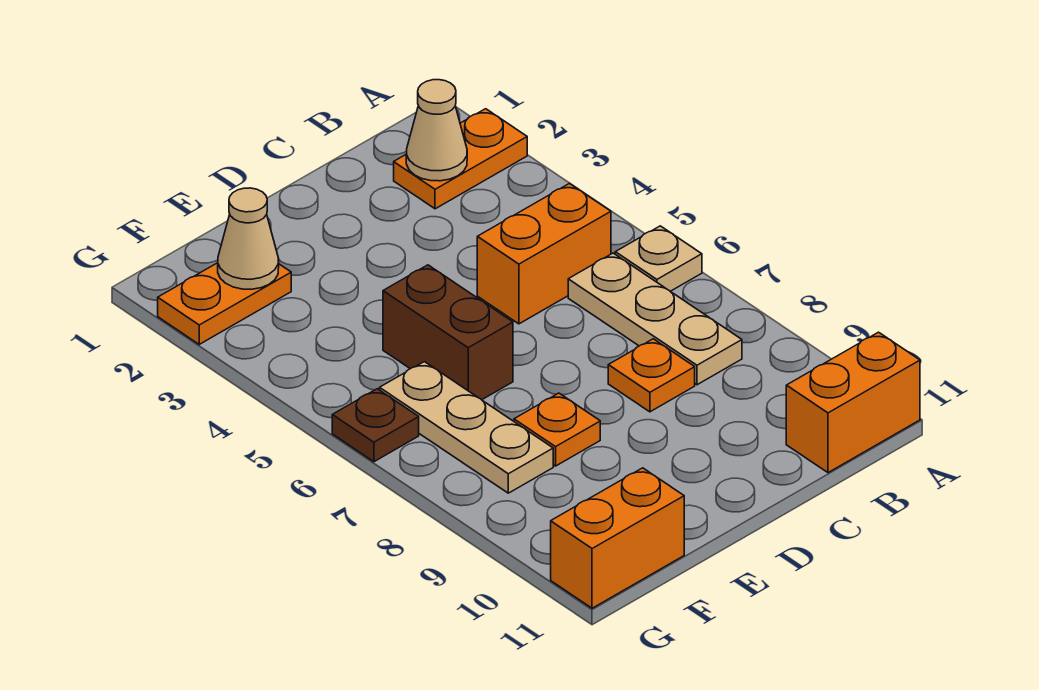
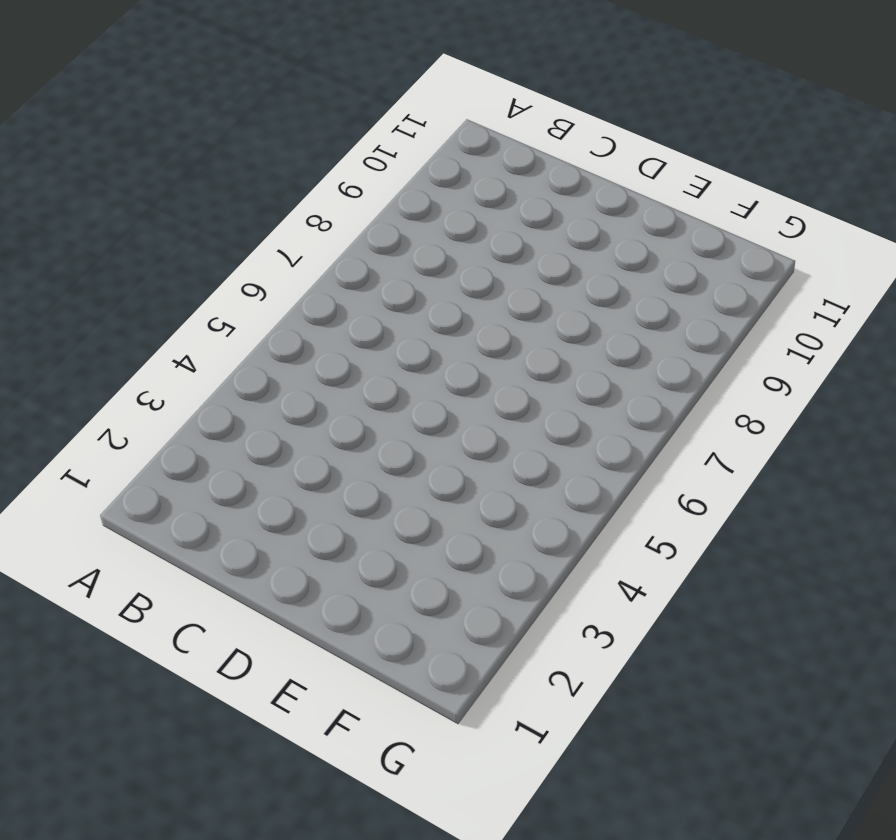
none -> orange plate A2:B2 level 1
none -> tan plate A6 level 1
none -> orange brick A11:B11 level 1

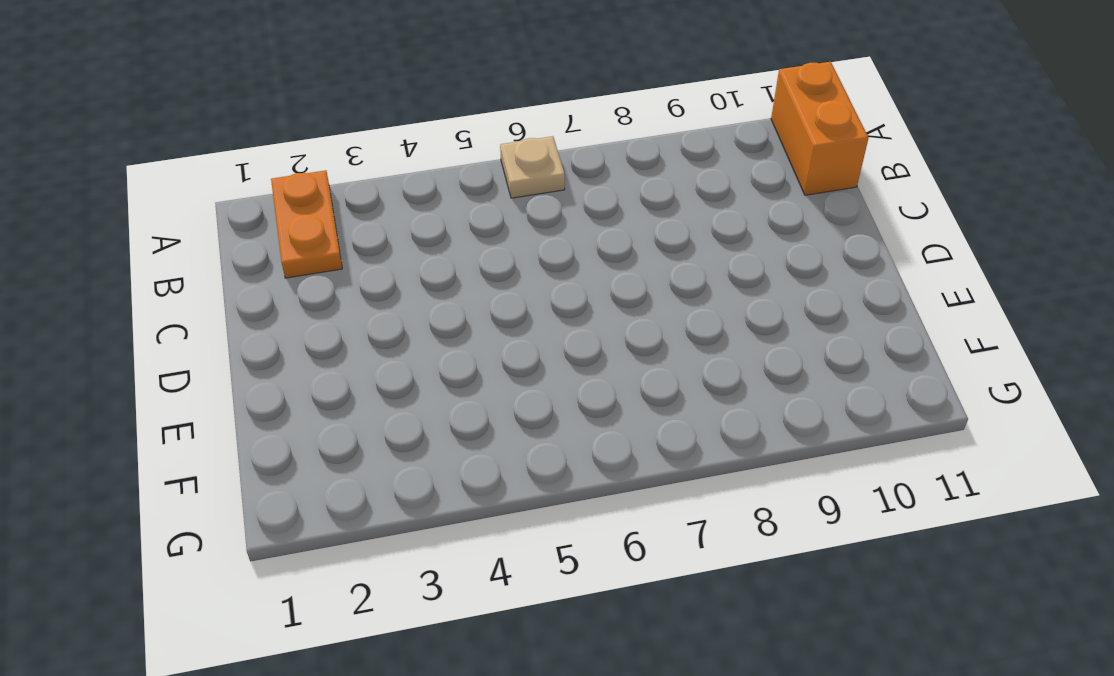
none -> orange brick B5:C5 level 1
none -> tan plate B6:B8 level 1
none -> orange plate C8 level 1

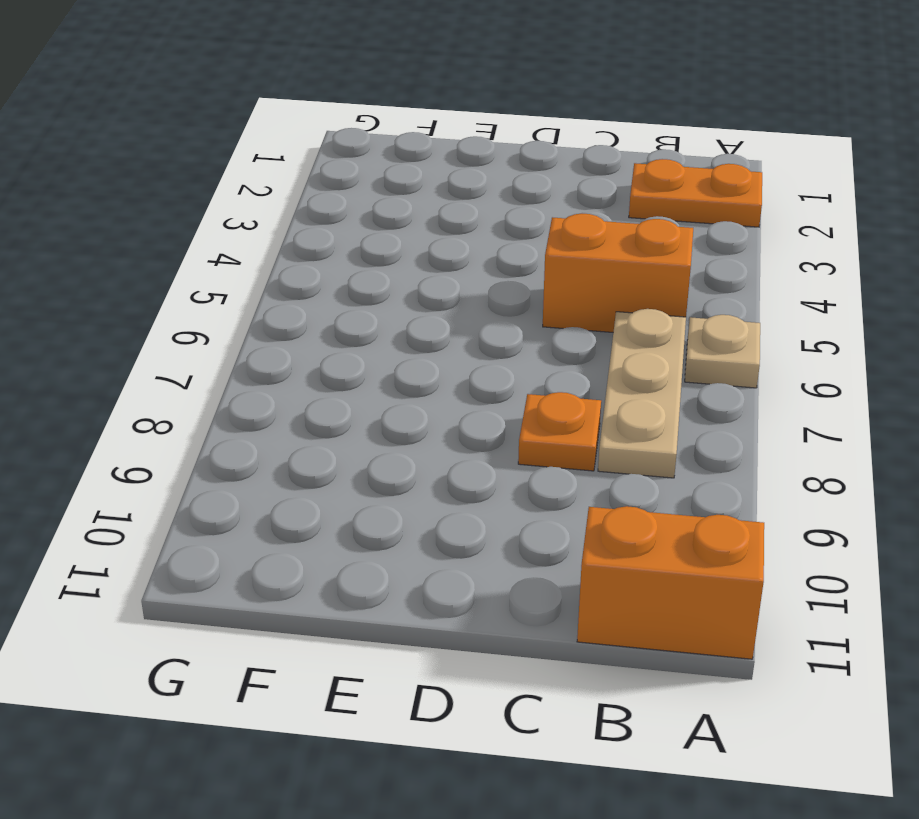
none -> brown brick E5:E6 level 1
none -> orange plate E8 level 1
none -> orange plate F2:G2 level 1

